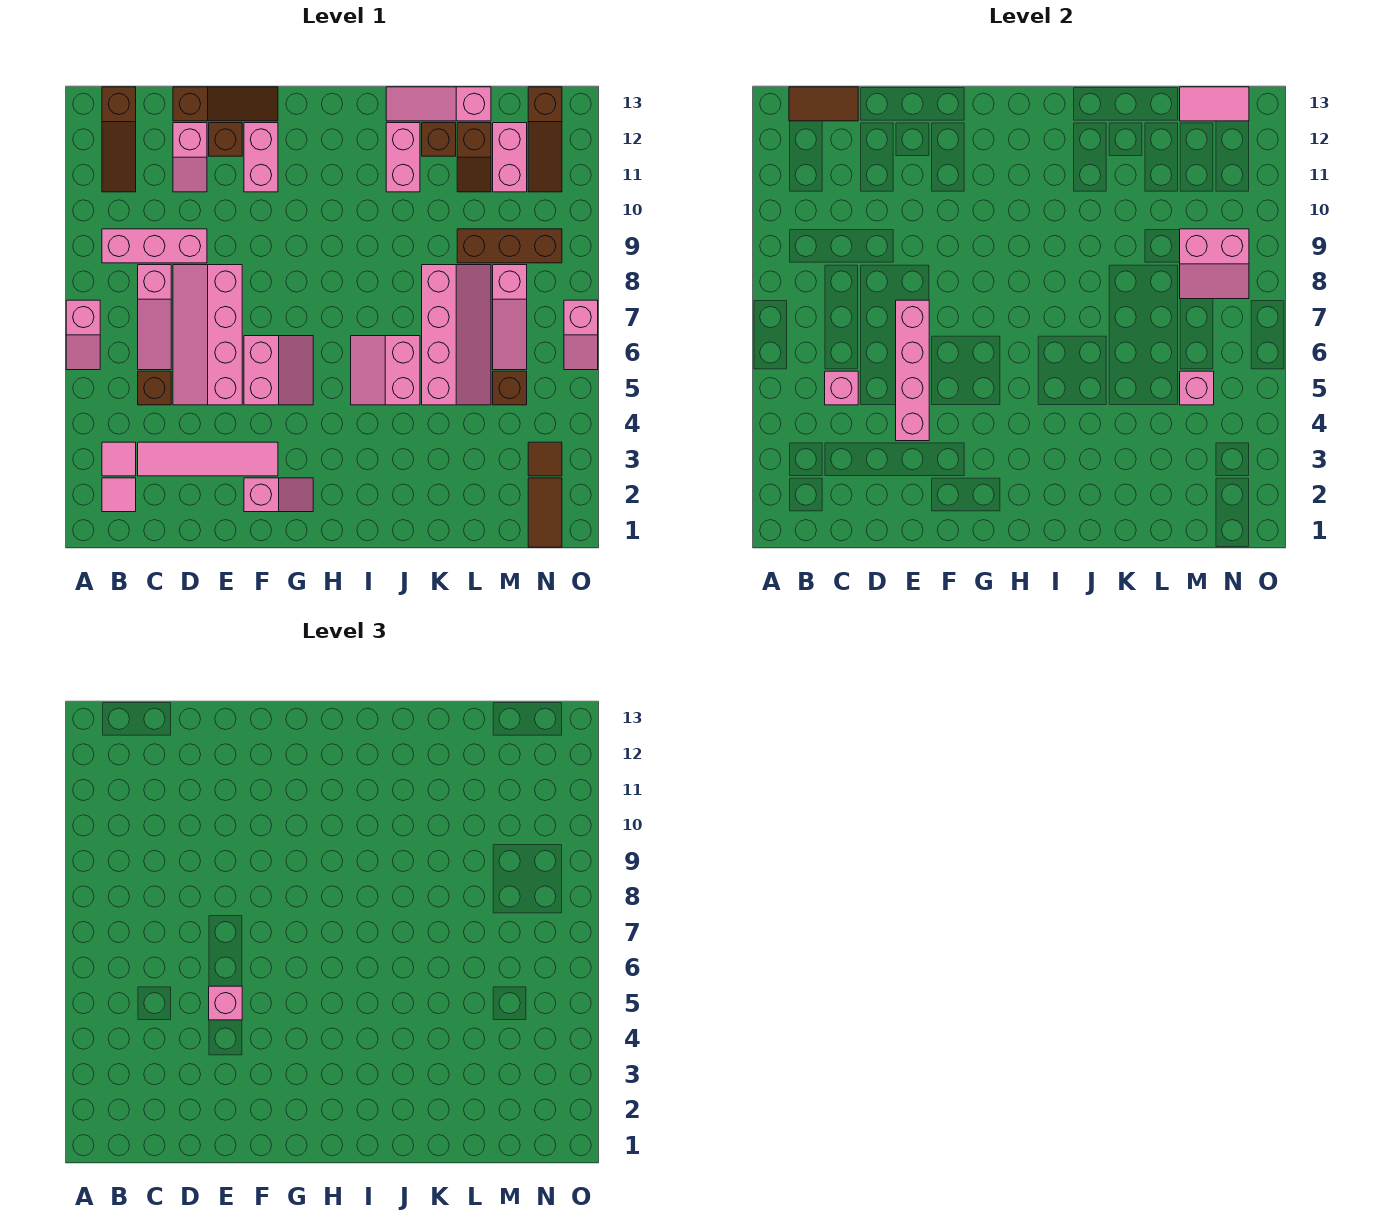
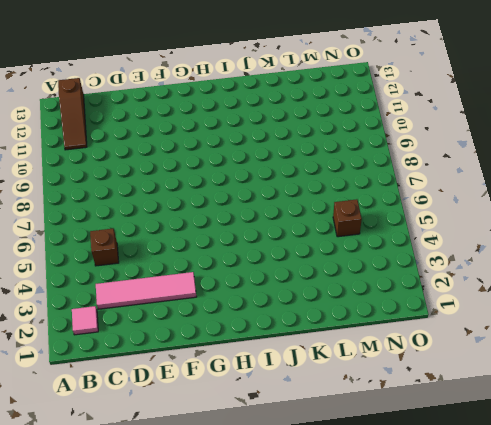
none -> pink slope A6:A7 level 1 top 7
none -> pink tile B3 level 1
none -> pink brick B9:D9 level 1
none -> pink slope C6:C8 level 1 top 8

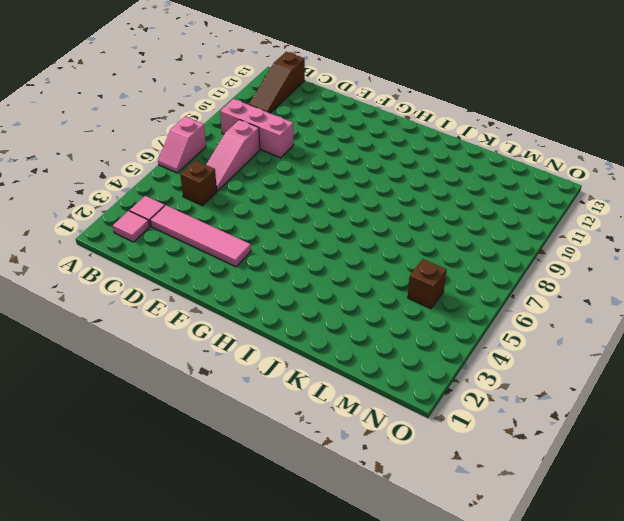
none -> pink slope D5:E8 level 1 top E
none -> pink slope D11:D12 level 1 top 12
none -> brown slope D13:F13 level 1 top D
none -> brown brick E12 level 1

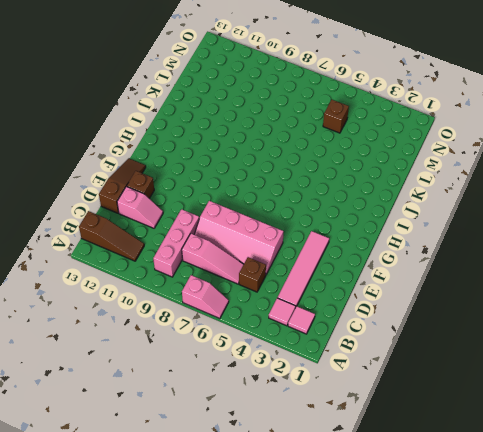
none -> pink slope F2:G2 level 1 top F
none -> pink slope F5:G6 level 1 top F
none -> pink brick F11:F12 level 1
none -> pink slope I5:J6 level 1 top J

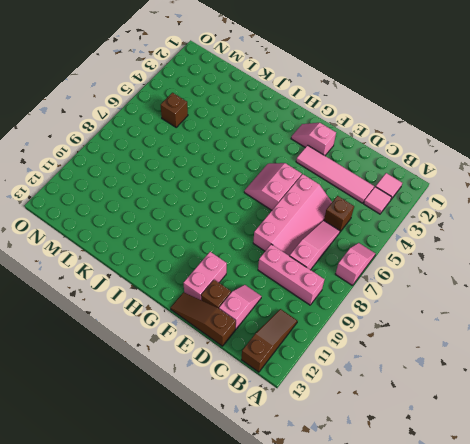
none -> pink slope I5:J6 level 1 top J
none -> pink brick J11:J12 level 1
none -> pink slope J13:L13 level 1 top L
none -> pink slope K5:L8 level 1 top K

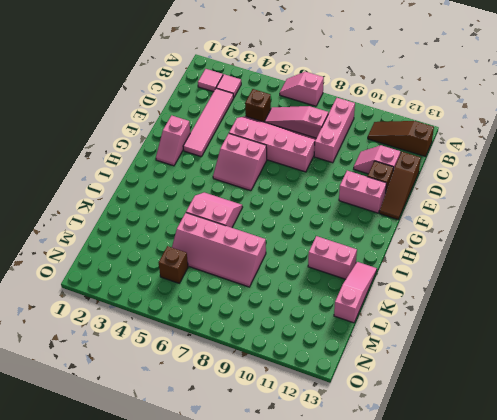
none -> brown brick K12 level 1
none -> brown brick L9:N9 level 1
none -> brown slope L11:L12 level 1 top 12
none -> pink slope M6:M8 level 1 top 8

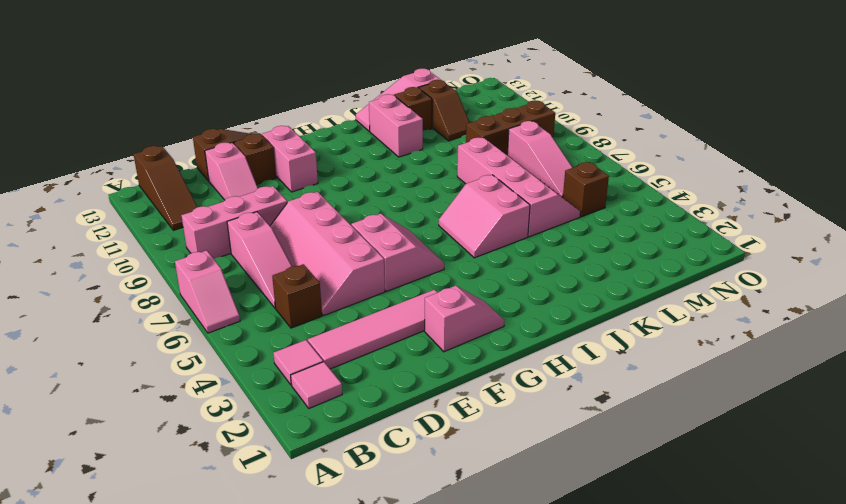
none -> pink brick M11:M12 level 1
none -> brown tile N1:N2 level 1
none -> brown tile N3 level 1
none -> brown slope N11:N13 level 1 top 13

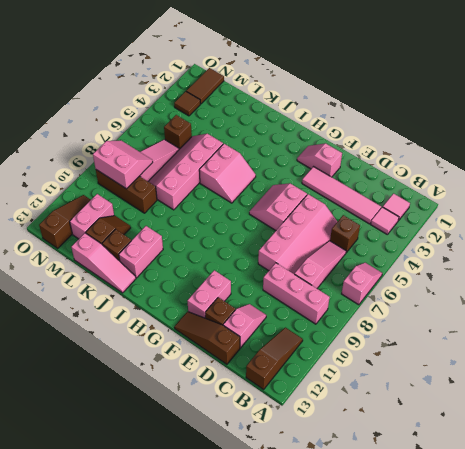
none -> pink slope O6:O7 level 1 top 7
none -> brown tile B13:C13 level 2
none -> pink brick C5 level 2
none -> pink brick E4:E7 level 2

